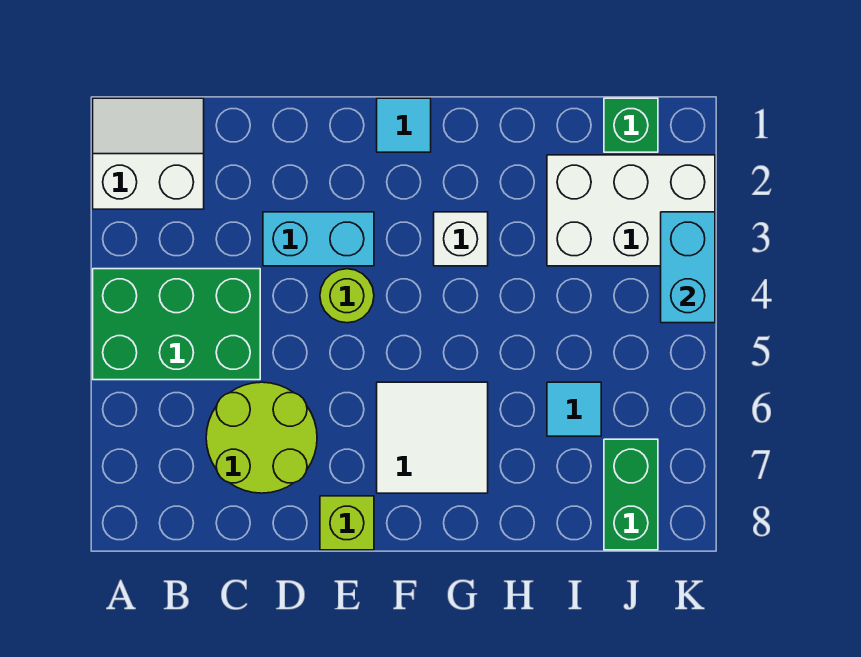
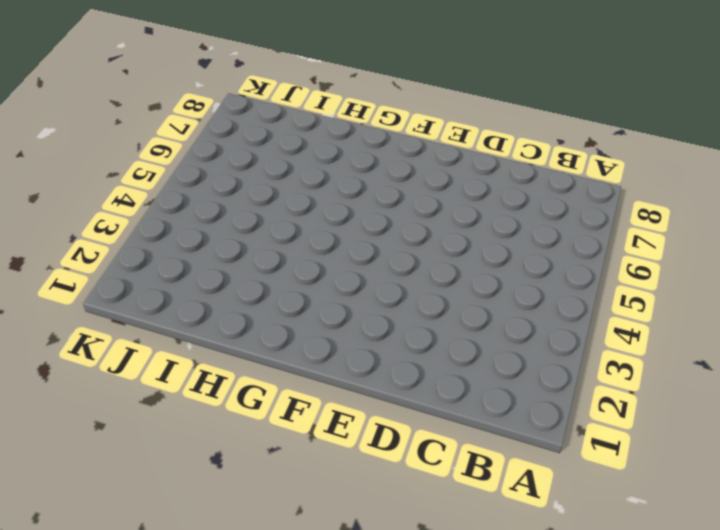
none -> white slope A1:B2 level 1 top 2
none -> green brick A4:C5 level 1
none -> lime round brick C6:D7 level 1

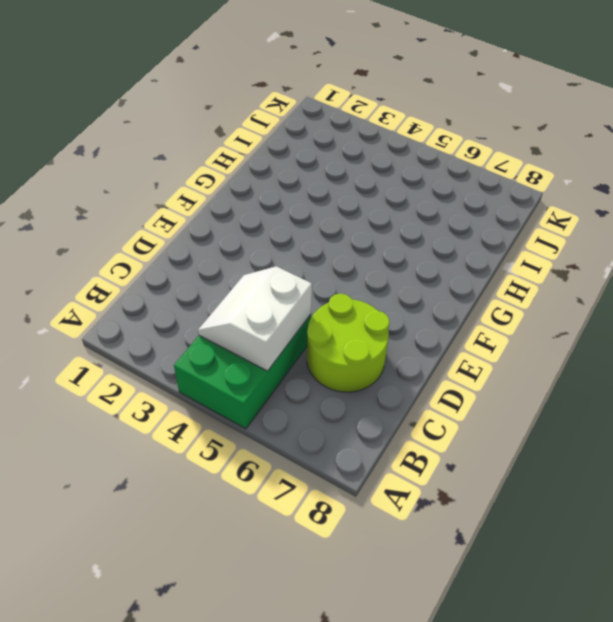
white slope B4:C5 level 2 top 5 -> white slope A1:B2 level 1 top 2
none -> cyan brick D3:E3 level 1
none -> lime round brick E4 level 1
none -> lime brick E8 level 1

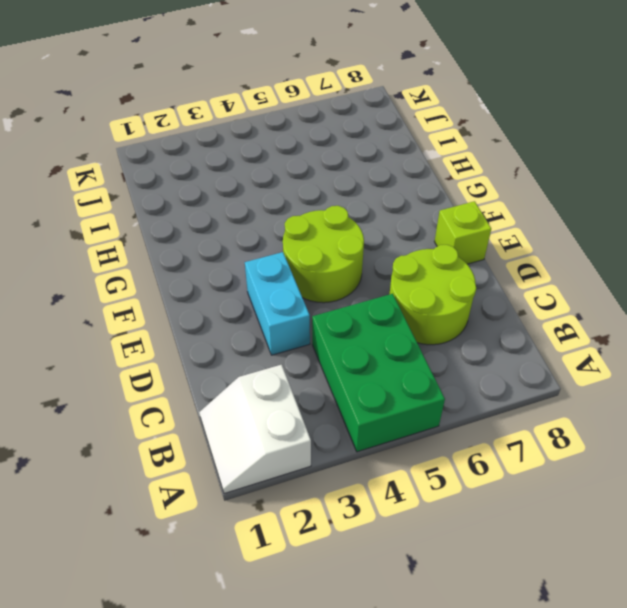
lime round brick E4:F5 level 1 -> lime round brick E4 level 1
none -> cyan tile F1 level 1
none -> white tile F6:G7 level 1
none -> white brick G3 level 1

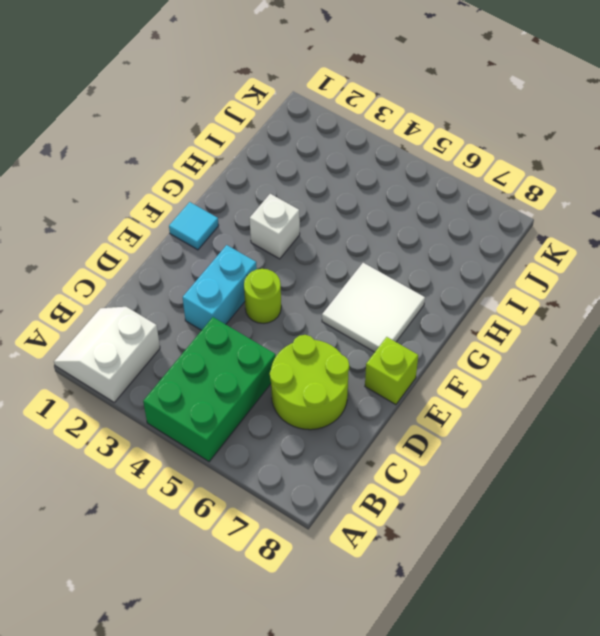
none -> white brick I2:K3 level 1
none -> cyan tile I6 level 1
none -> green brick J1 level 1

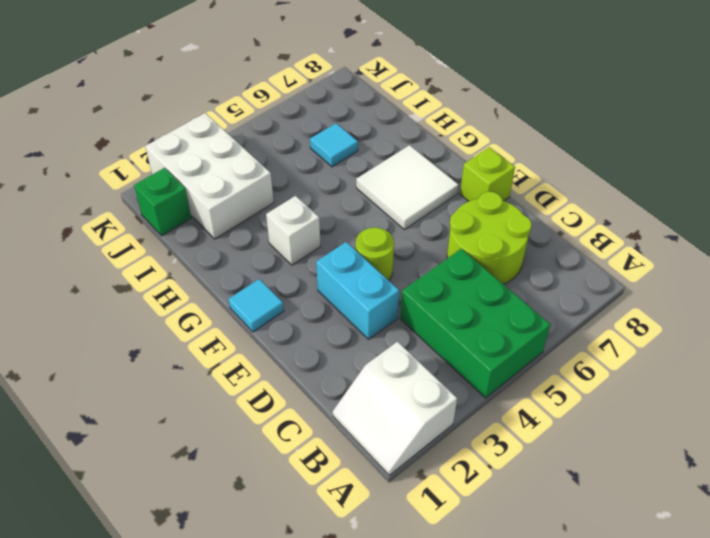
none -> green brick J7:J8 level 1
none -> cyan brick K3:K4 level 2

